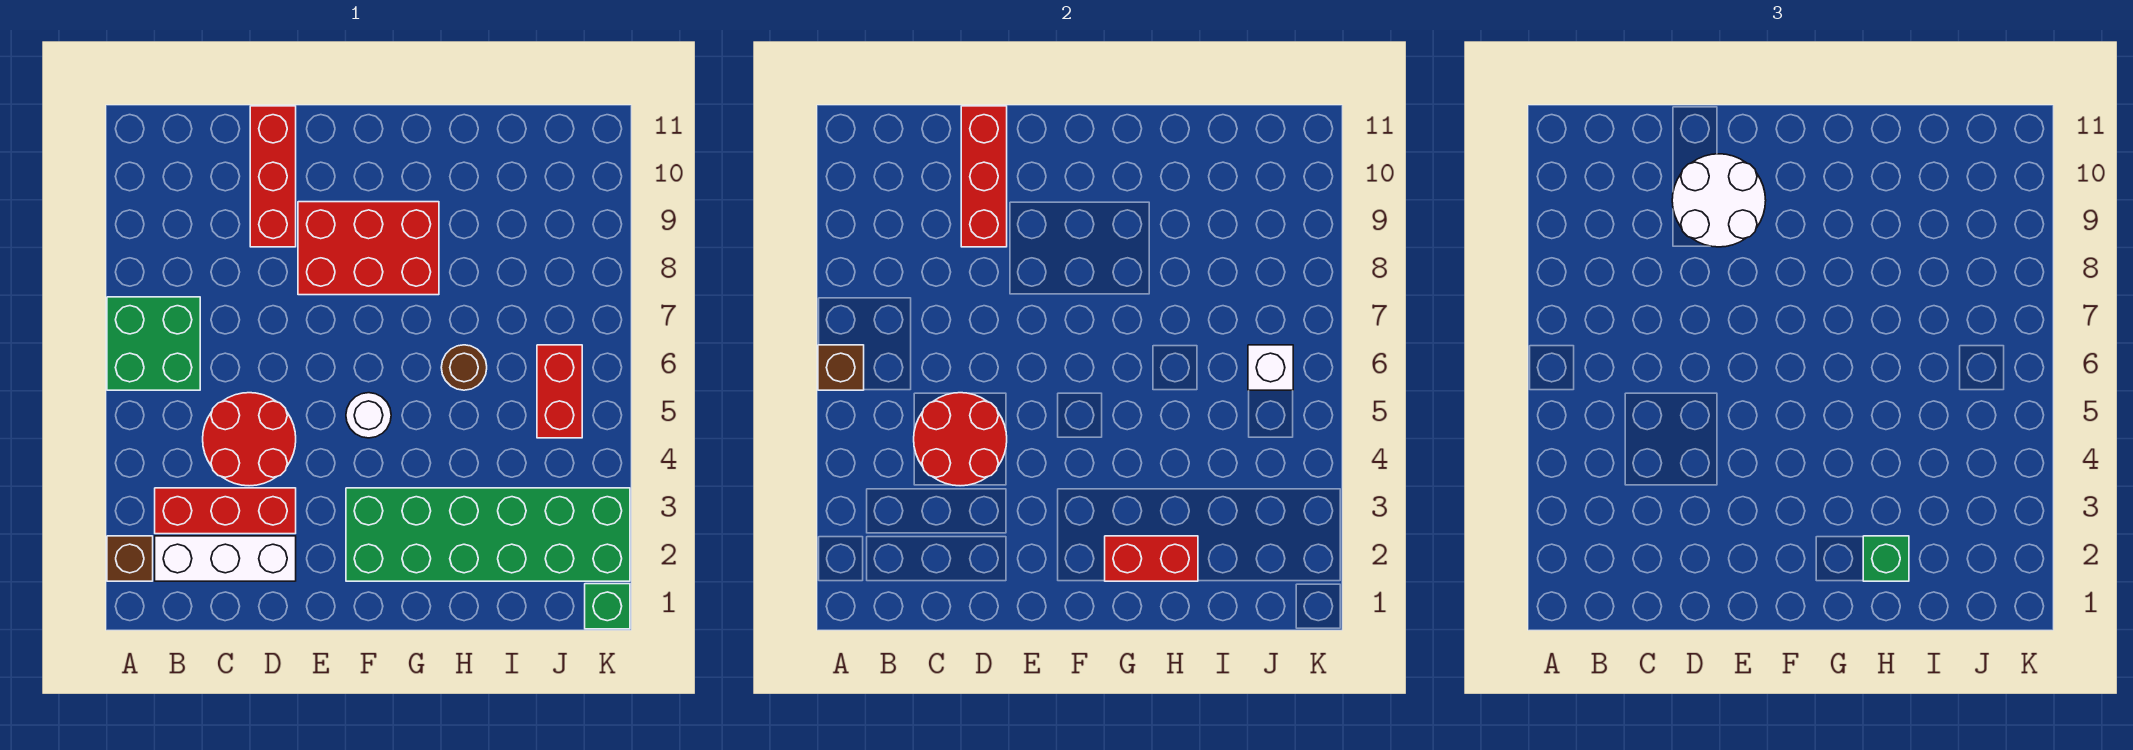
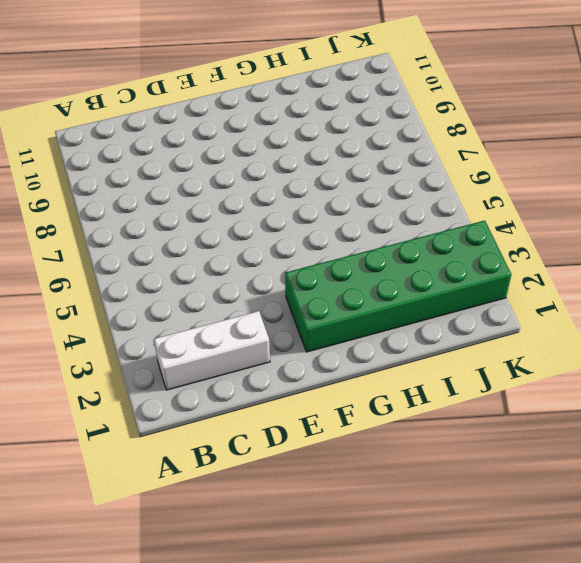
none -> brown brick A2 level 1
none -> green brick A6:B7 level 1
none -> red brick B3:D3 level 1

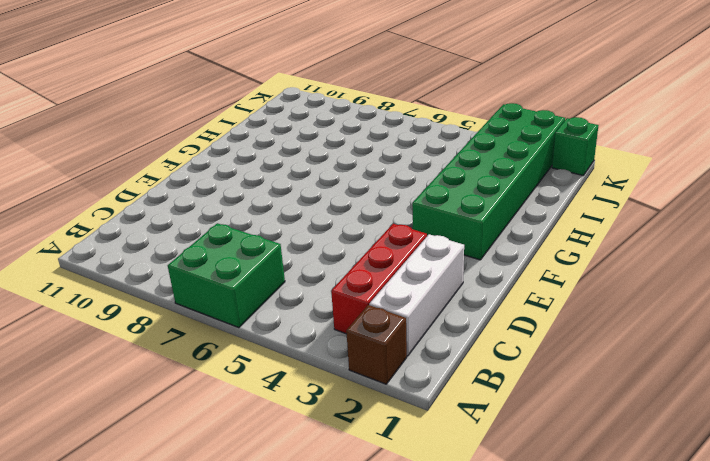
none -> red round brick C4:D5 level 1
none -> red brick D9:D11 level 1
none -> red brick E8:G9 level 1

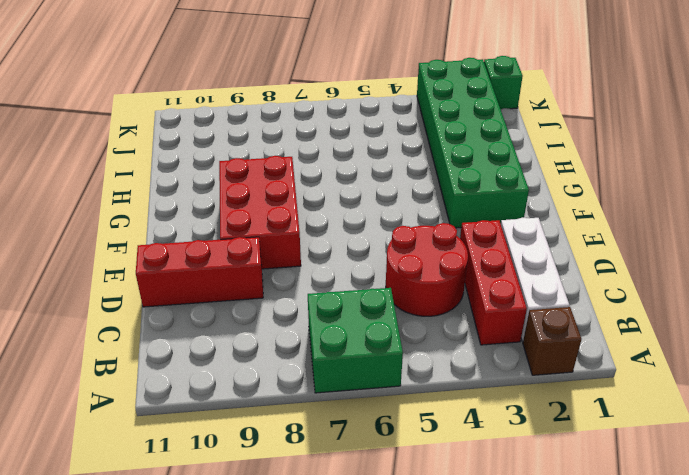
none -> white round brick F5 level 1
none -> brown round brick H6 level 1
none -> red brick J5:J6 level 1

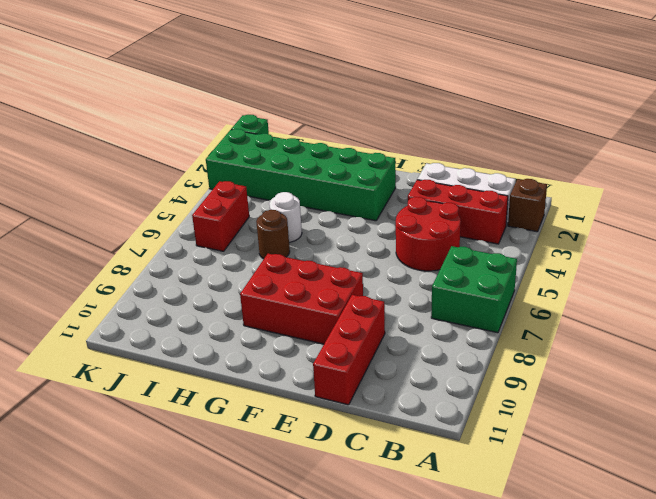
white round brick H5 level 1 -> white round brick F5 level 1
none -> brown brick A6 level 2
none -> red round brick C4:D5 level 2
none -> red brick D9:D11 level 2

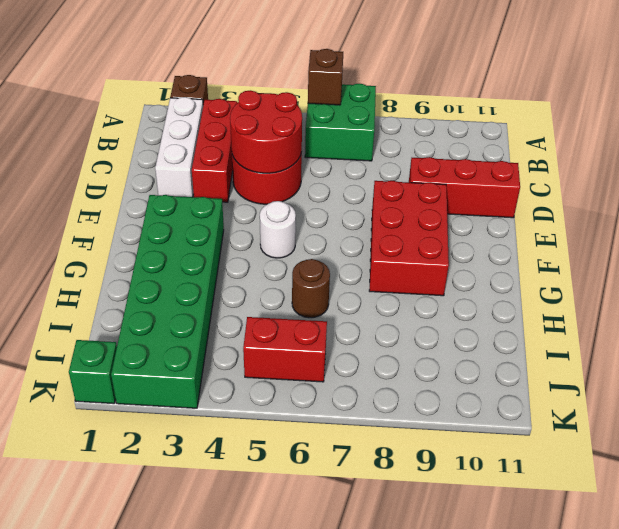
none -> red brick D9:D11 level 2
none -> red brick G2:H2 level 2
none -> white brick J6 level 2

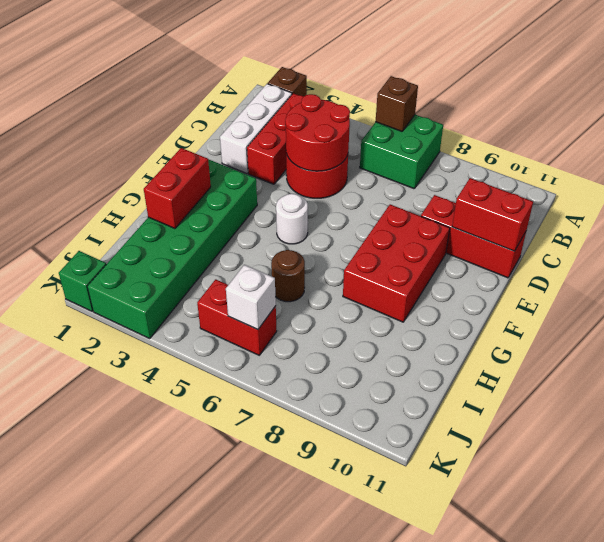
red brick D10:D11 level 2 -> red brick D9:D11 level 2
none -> white round brick D9:E10 level 3
none -> green brick H2 level 3

